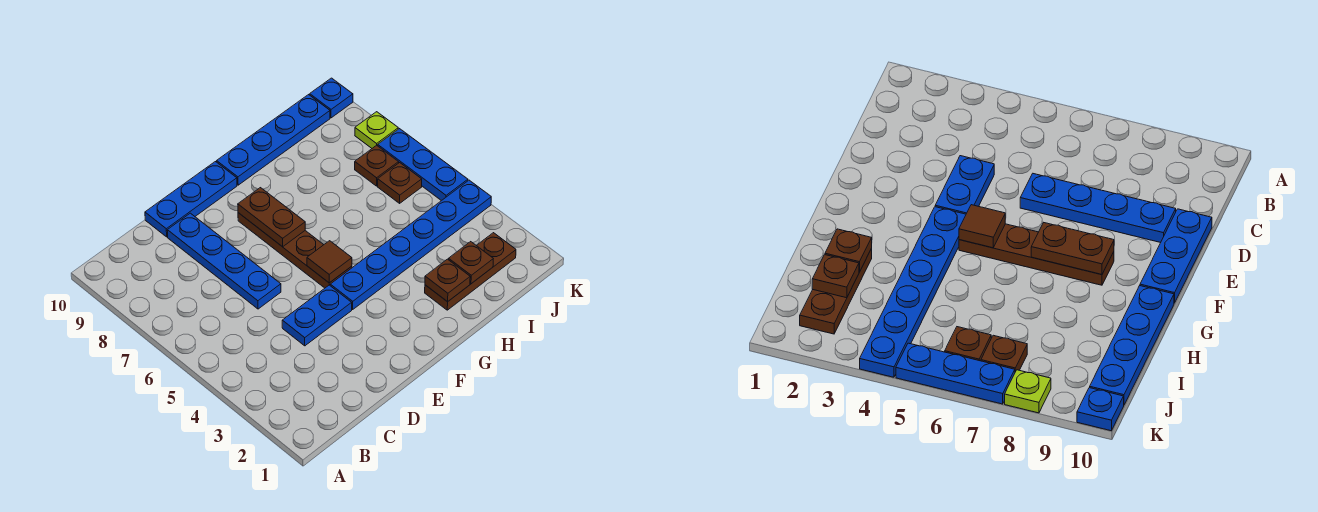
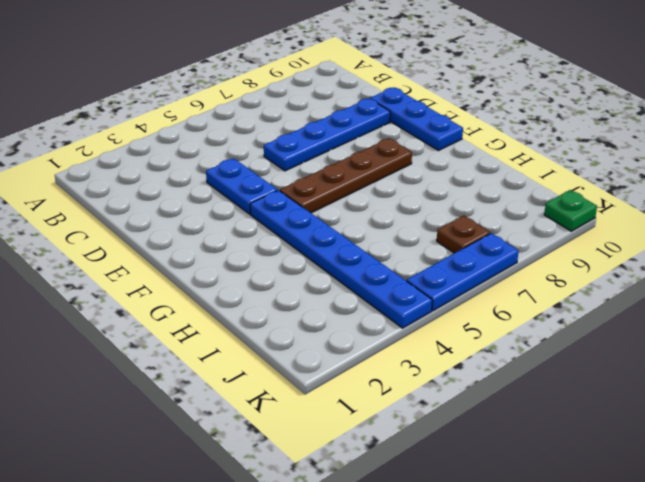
green plate K10 level 1 -> blue plate K10 level 1
none -> blue plate G10:J10 level 1
none -> brown plate H2:J2 level 1
none -> brown plate J6 level 1

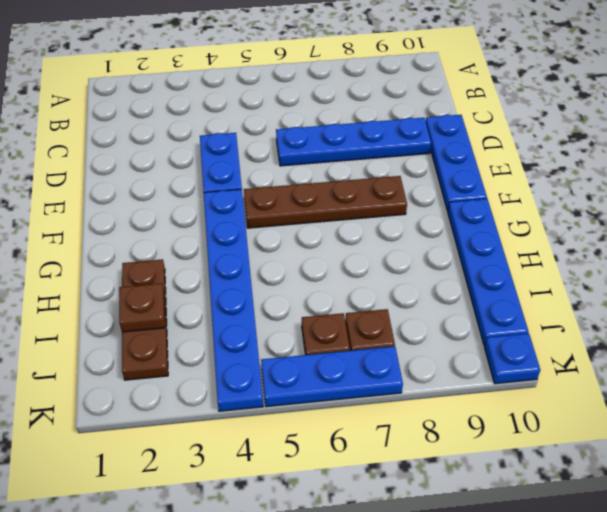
none -> lime plate K8 level 1
none -> brown tile F5 level 2
none -> brown plate F7:F8 level 2

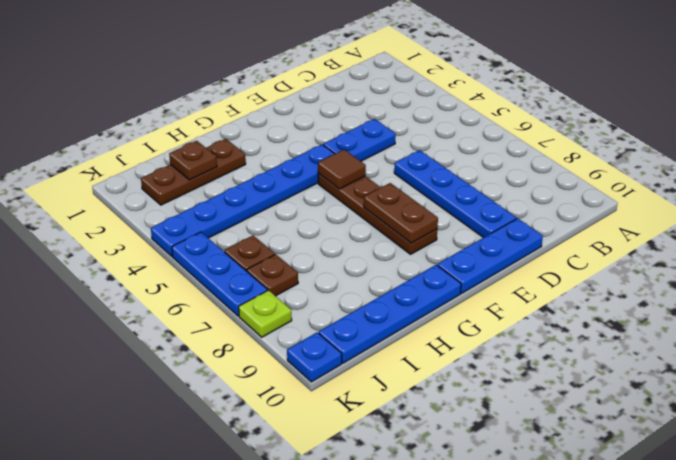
none -> brown plate H2 level 2

